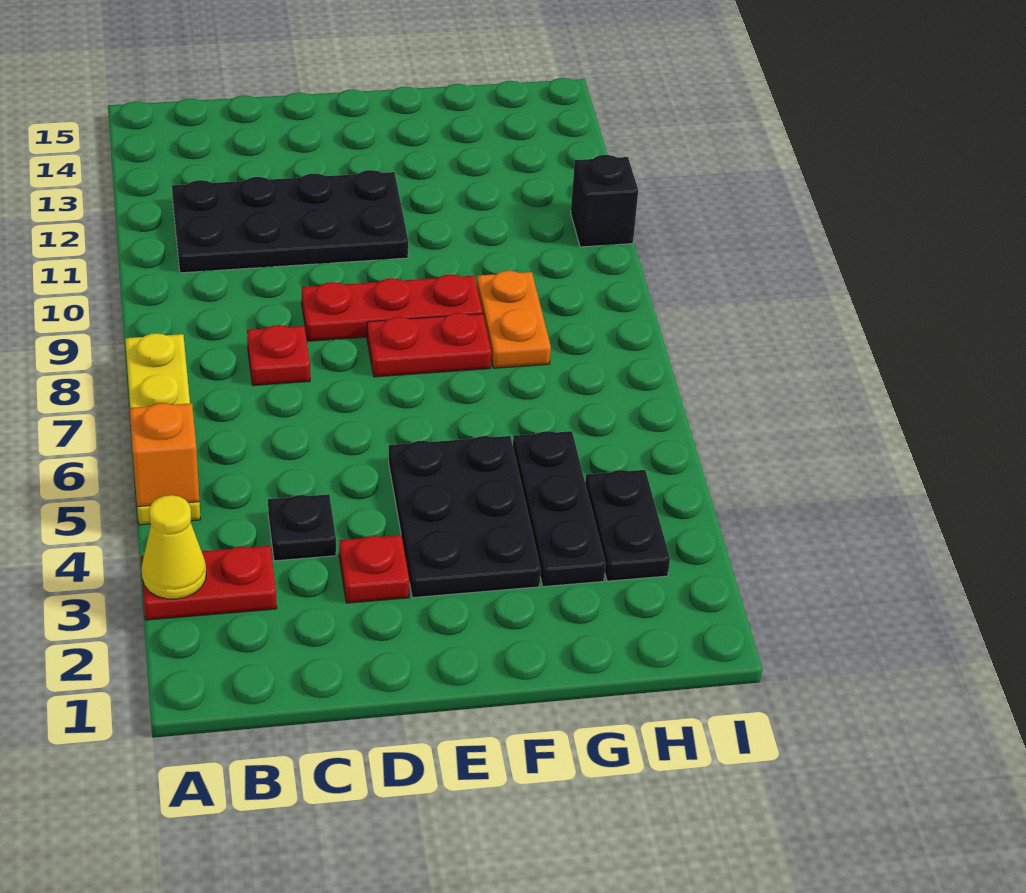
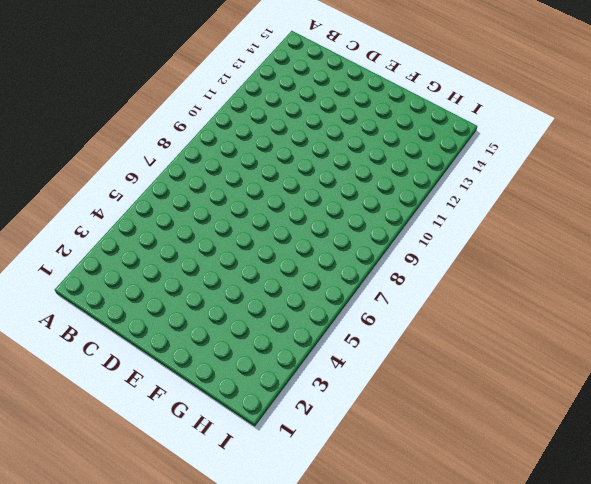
none -> red plate A3:B3 level 1
none -> yellow plate A5:A8 level 1
none -> black plate B11:E12 level 1

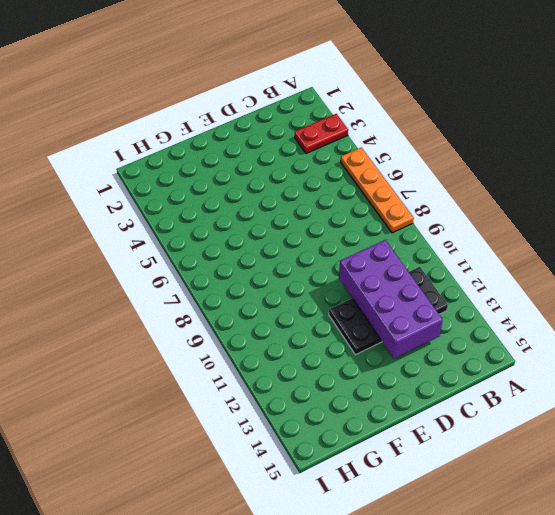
orange plate A5:A8 level 1 -> yellow plate A5:A8 level 1
purple brick C10:D13 level 2 -> none
none -> black plate C4 level 1
none -> red plate C8 level 1
none -> red plate D3 level 1

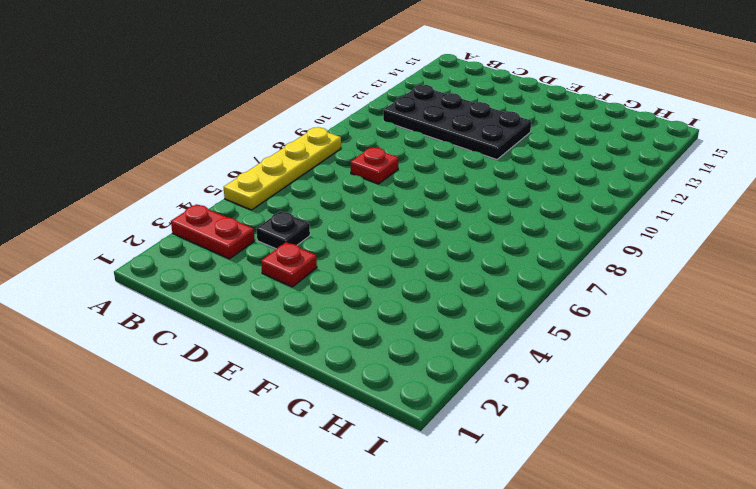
none -> red plate D9:F9 level 1
none -> black plate E3:F5 level 1
none -> red plate E8:F8 level 1

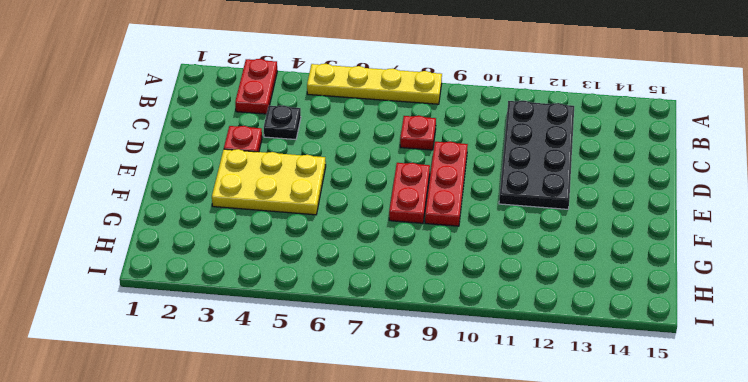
yellow plate E3:F5 level 1 -> black plate E3:F5 level 1
none -> black plate G3:G5 level 1
none -> orange plate G8:G9 level 1
none -> black plate H3:H4 level 1

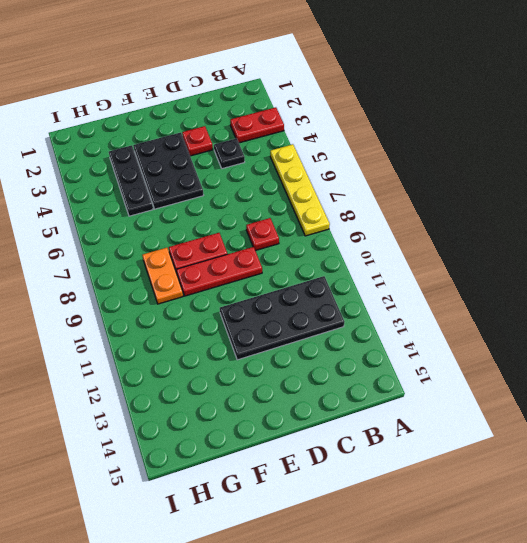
none -> black plate H3:H4 level 1
none -> black brick I11 level 1
none -> yellow cone A3 level 2

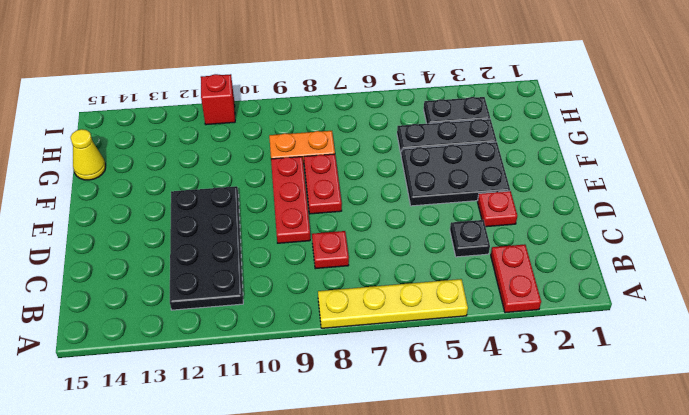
yellow cone G15 level 1 -> yellow cone A3 level 2
red brick I11 level 1 -> black brick I11 level 1
none -> orange brick A5 level 2

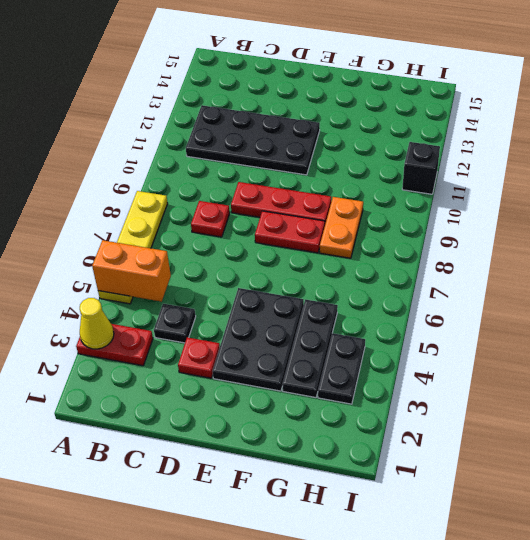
orange brick A5:B5 level 2 -> orange brick A5 level 2

